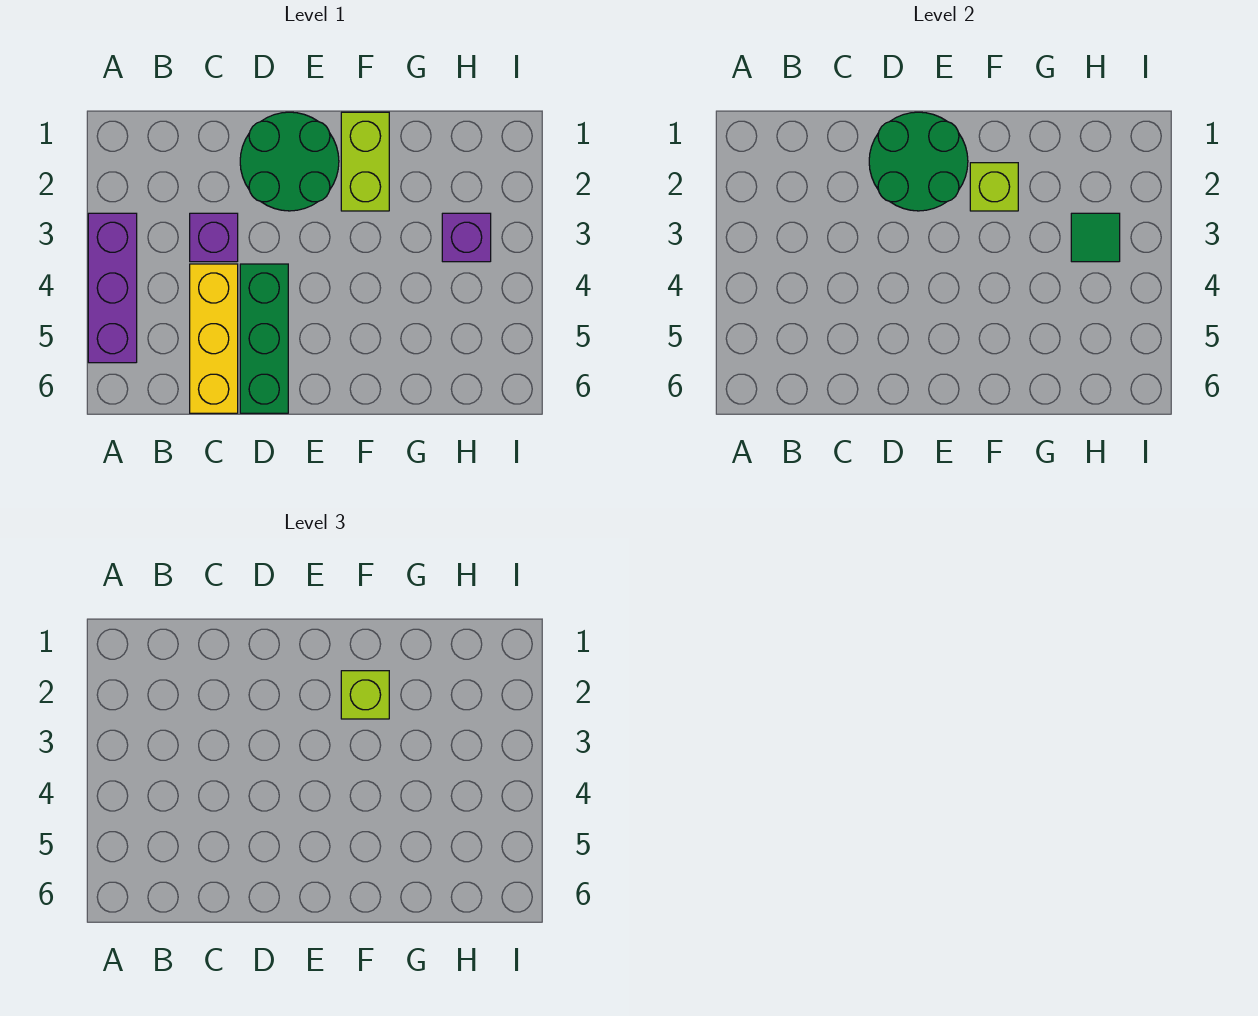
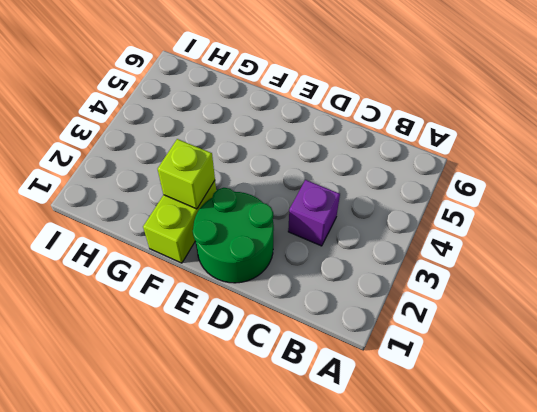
none -> purple brick A3:A5 level 1
none -> yellow brick C4:C6 level 1

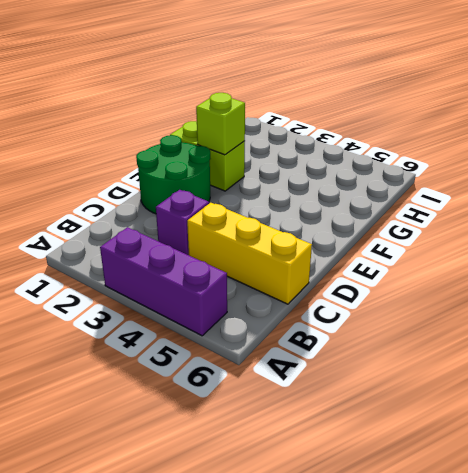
none -> green brick D4:D6 level 1
none -> purple brick H3 level 1

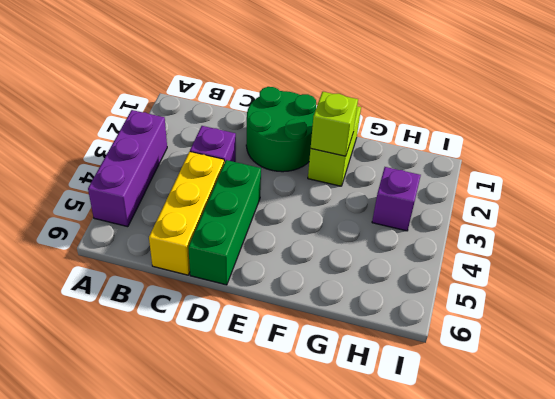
none -> green round brick D1:E2 level 2
none -> green tile H3 level 2

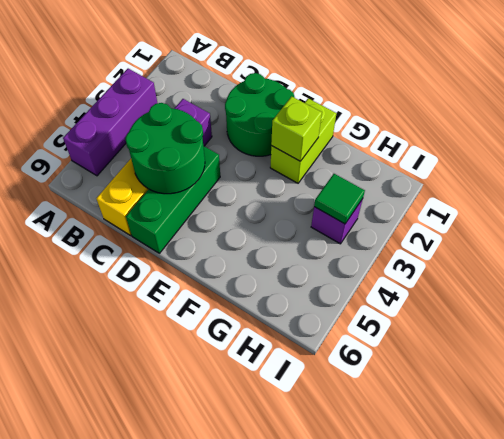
green round brick C4:D5 level 2 -> green round brick D1:E2 level 2
none -> lime brick F2 level 3

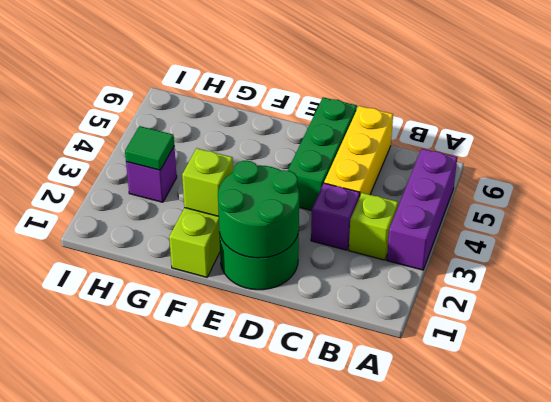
lime brick B3 level 1 -> lime brick F2 level 3

